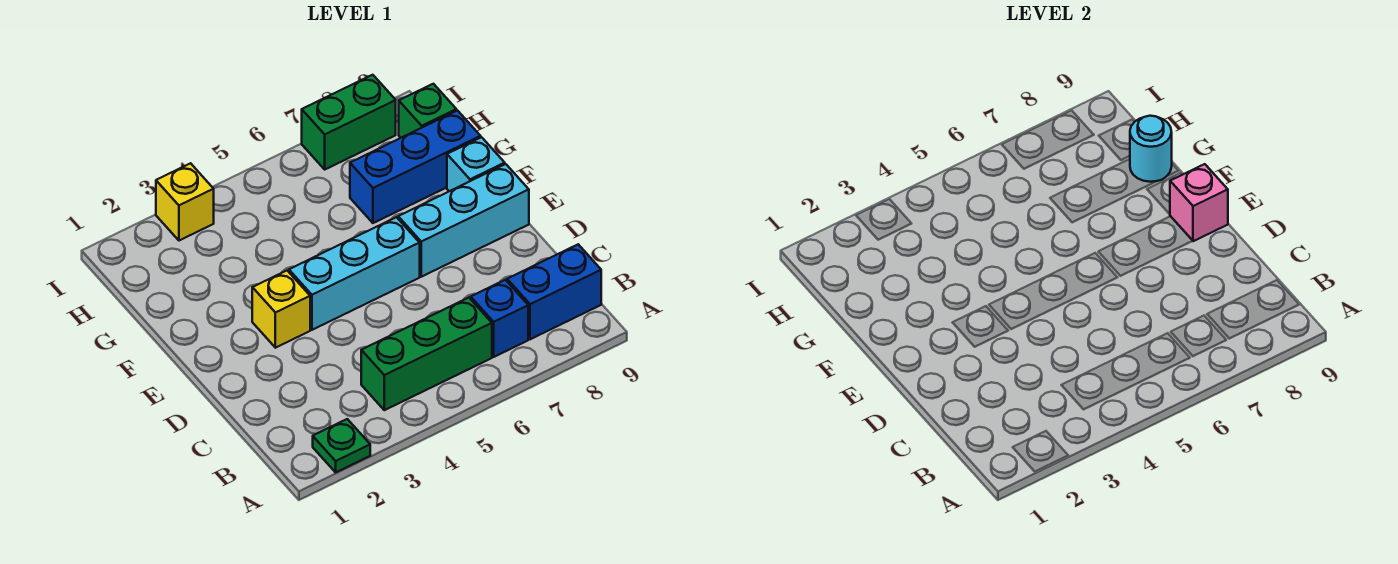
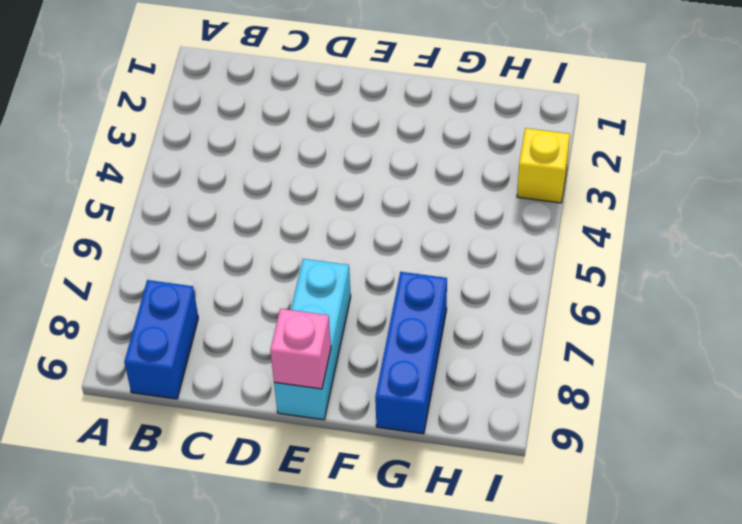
none -> green plate A2 level 1
none -> green brick B4:B6 level 1
none -> blue brick B7 level 1

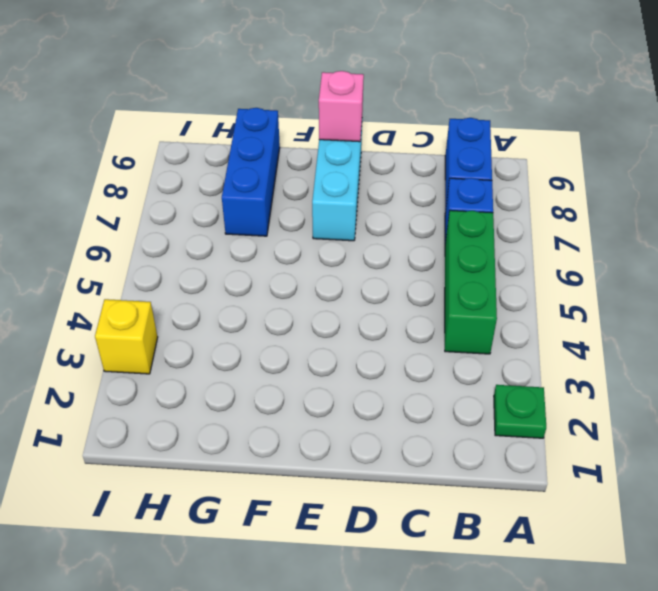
none -> yellow brick E3 level 1
none -> cyan brick E4:E6 level 1
none -> cyan brick F9 level 1

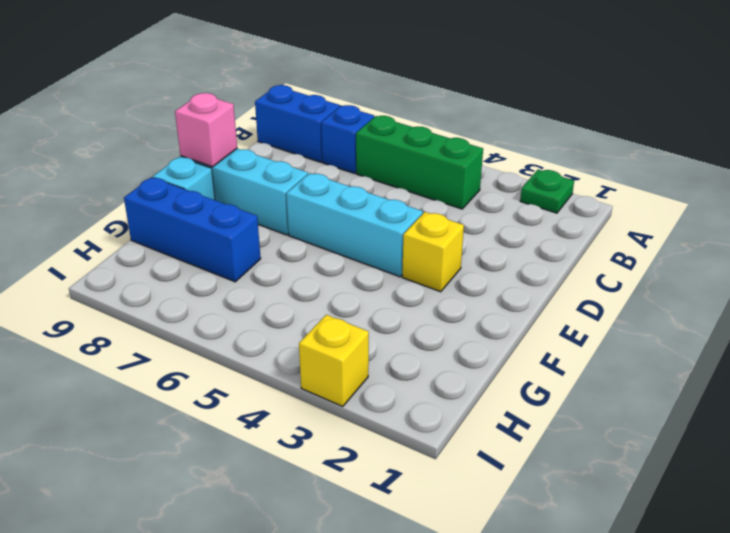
none -> green brick H9 level 1
none -> green brick I7:I8 level 1
none -> cyan round brick G9 level 2

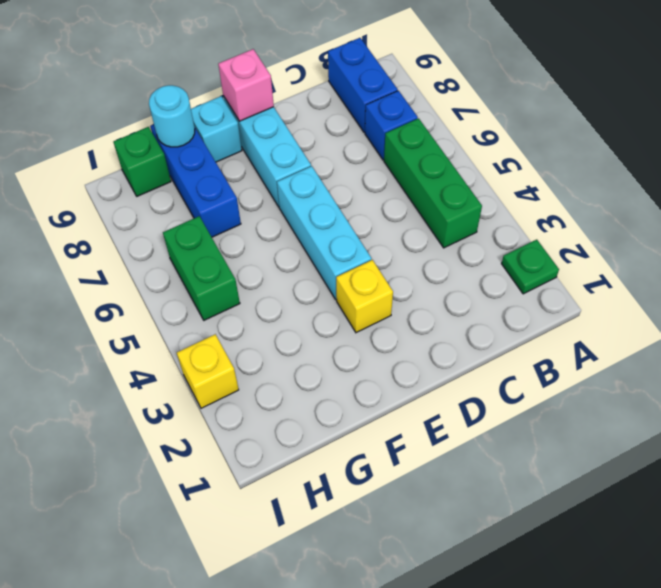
green brick H5:H6 level 1 -> green brick I7:I8 level 1

